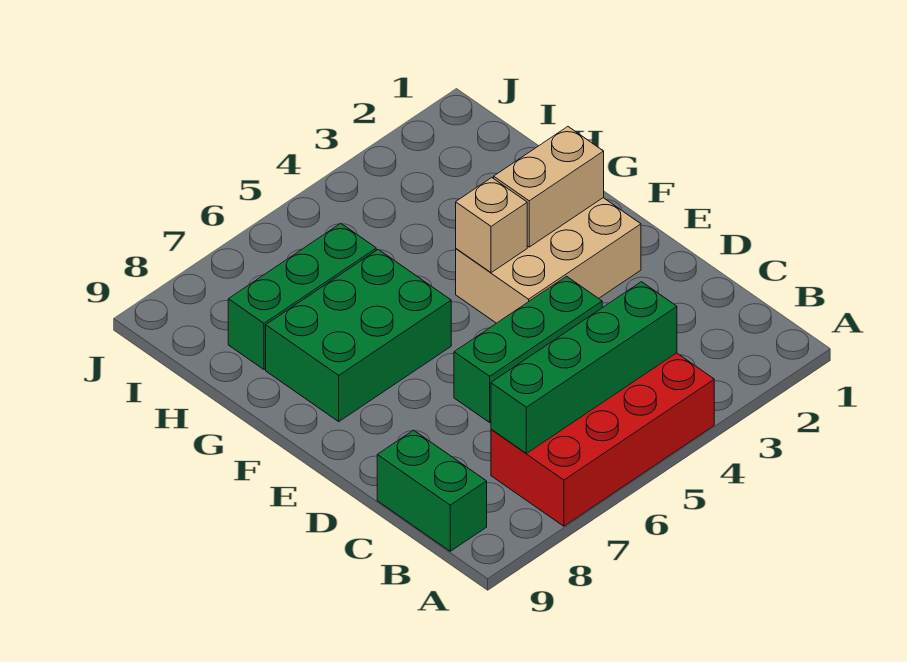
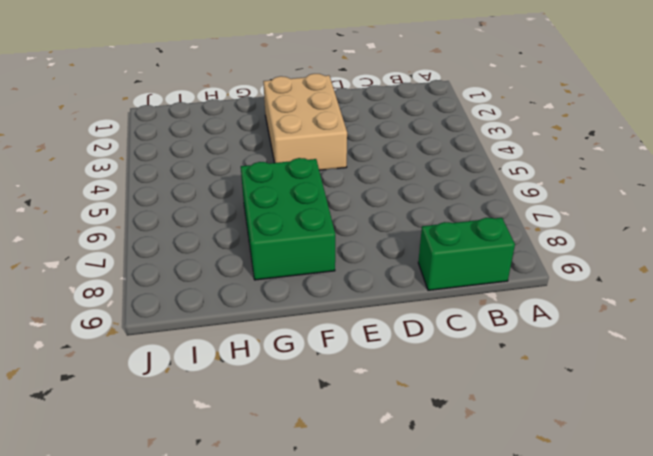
none -> red brick A4:B7 level 1
none -> green brick D4:D6 level 1

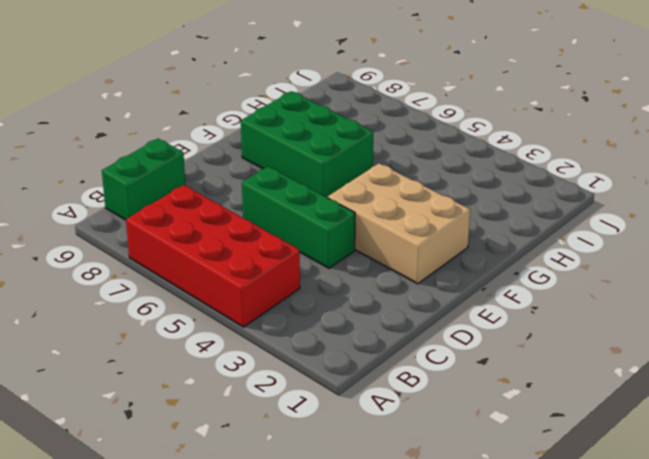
none -> green brick H6:H8 level 1
none -> green brick B4:B7 level 2

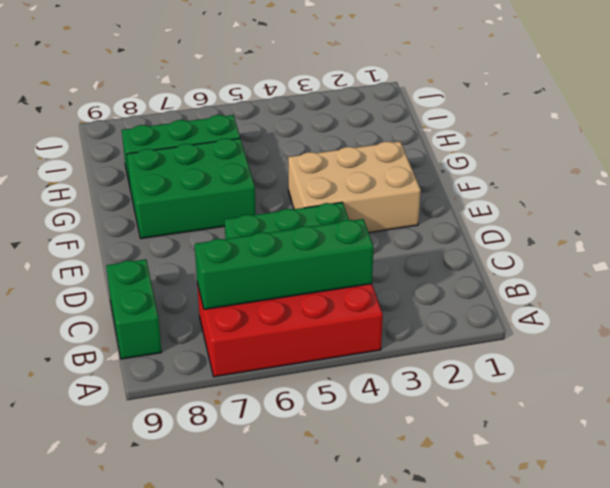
none -> tan brick F2:F3 level 2
none -> tan brick F4 level 2

